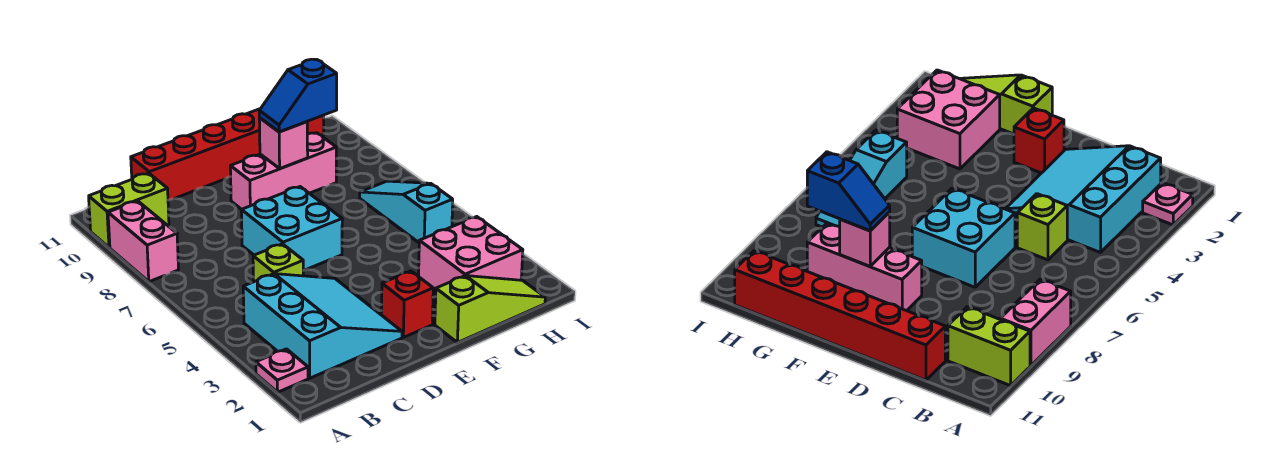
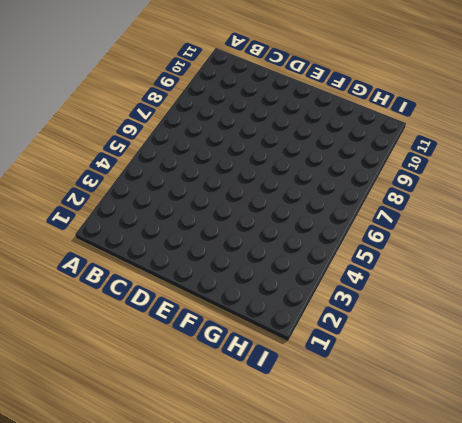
none -> pink plate A2 level 1
none -> pink brick A8:A9 level 1
none -> lime brick A10:B10 level 1

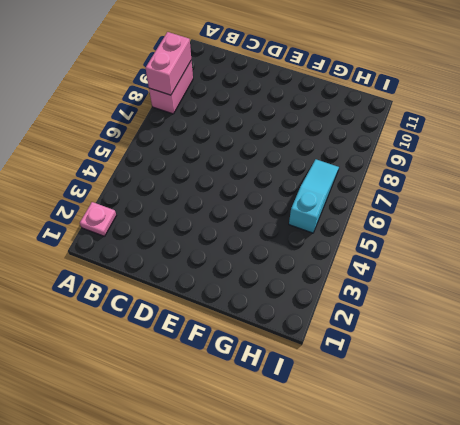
pink brick A8:A9 level 2 -> none
none -> lime brick A10:B10 level 1
none -> cyan slope B2:D4 level 1 top B
none -> lime brick C5 level 1

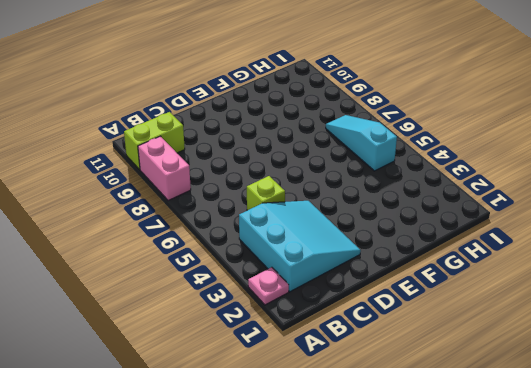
none -> red brick C11:H11 level 1
none -> cyan brick D6:E7 level 1
none -> red brick E2 level 1

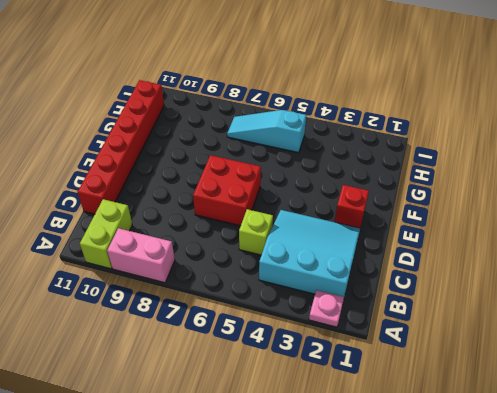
red brick D6:E7 level 1 -> cyan brick D6:E7 level 1
none -> pink brick E9:G9 level 1
none -> lime slope F1:H1 level 1 top F
none -> pink brick G2:H3 level 1

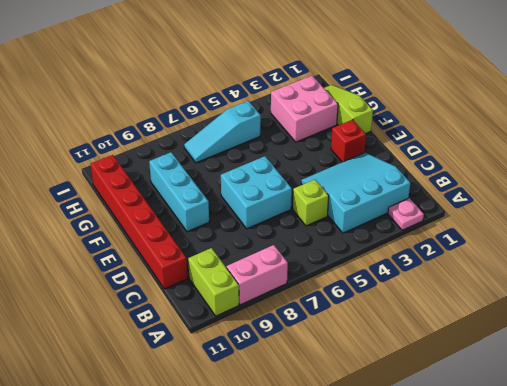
cyan brick E9:G9 level 1 -> pink brick E9:G9 level 1
none -> pink brick F9 level 2
none -> blue slope F9:G9 level 3 top G

